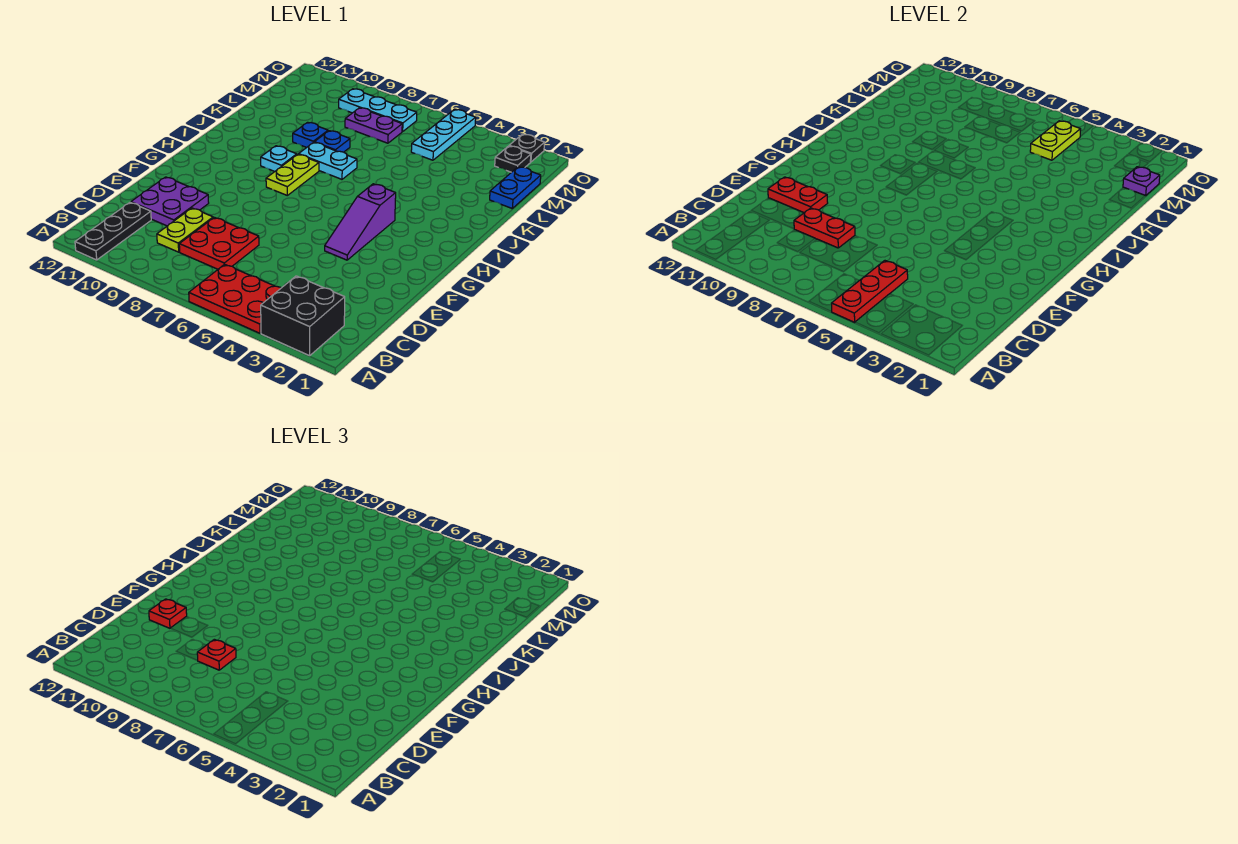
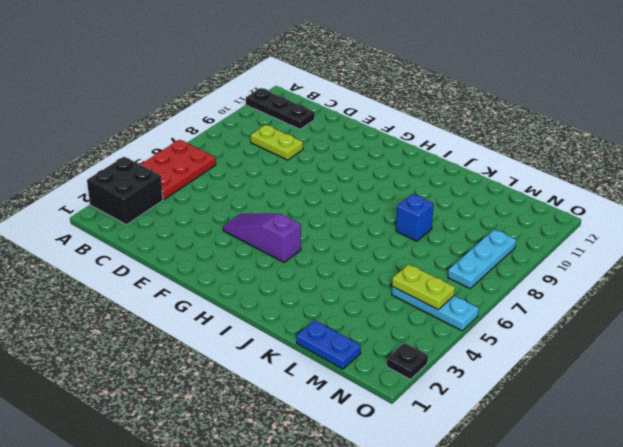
blue brick K8 level 1 -> blue plate K8 level 1
none -> red plate C7:D8 level 1
none -> purple plate D10:E11 level 1
none -> lime plate H8:I8 level 1

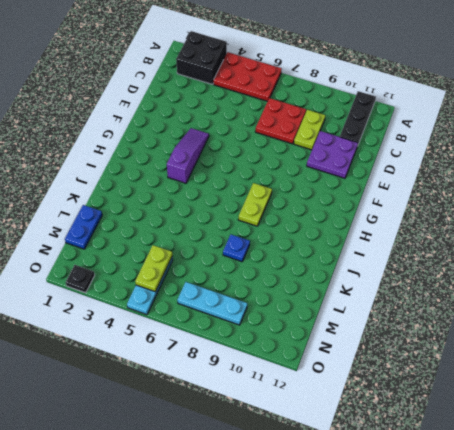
none -> cyan plate I9 level 1
none -> cyan plate J7:J8 level 1
none -> blue plate K9 level 1

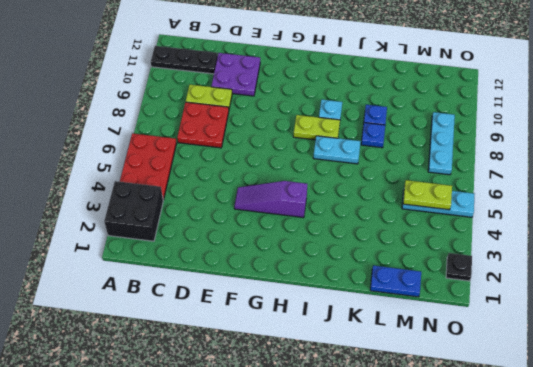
cyan plate I7:J7 level 1 -> cyan plate J7:J8 level 1
none -> purple plate M7:M8 level 1
none -> black plate N2 level 1
none -> red plate A5:C5 level 2

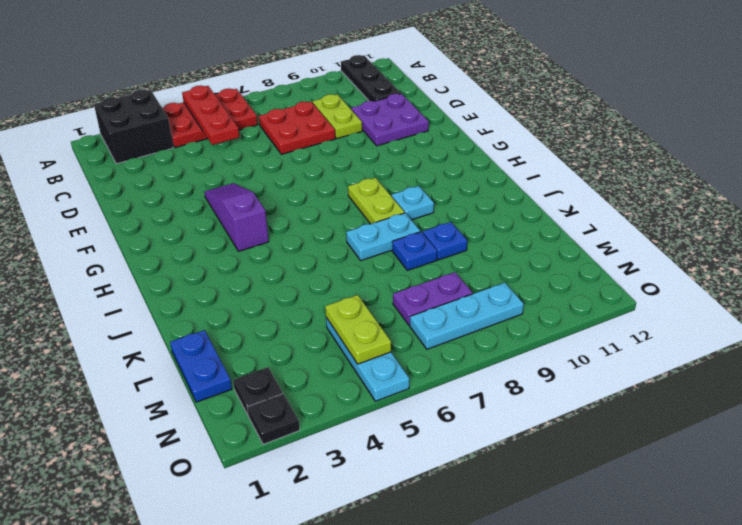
none -> red plate D8:D9 level 2
none -> red plate E10:E11 level 2
none -> purple plate M1 level 2

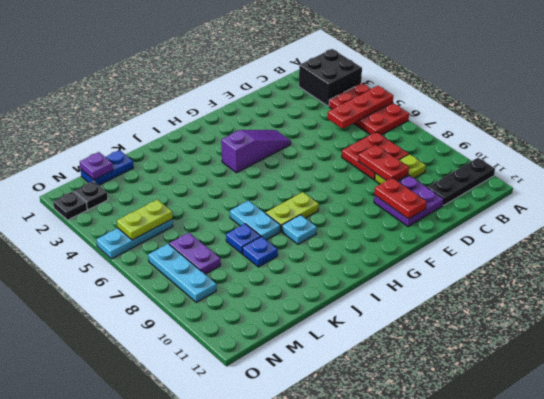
none -> red plate D8 level 3
none -> red plate E11 level 3

